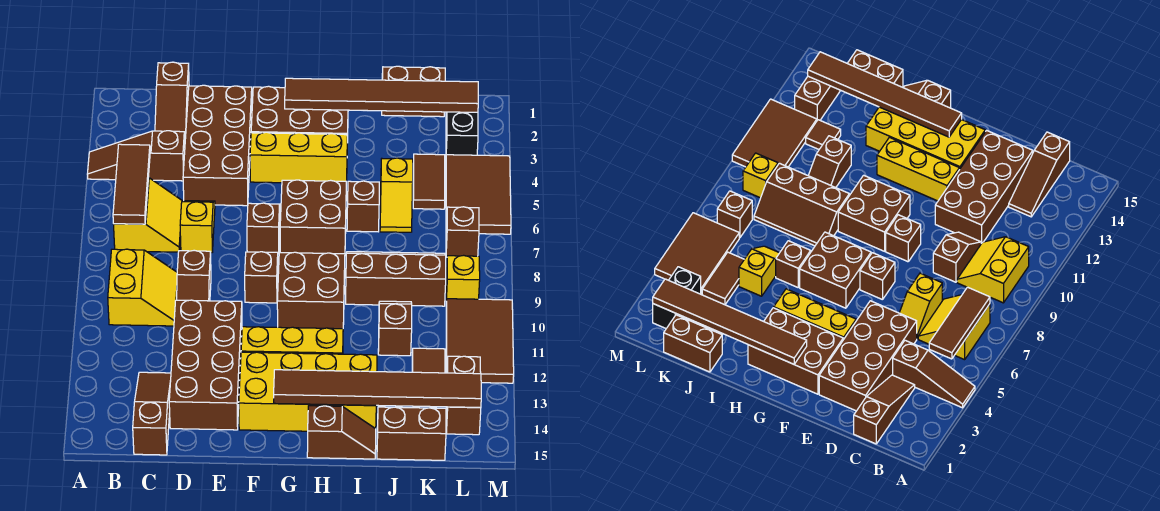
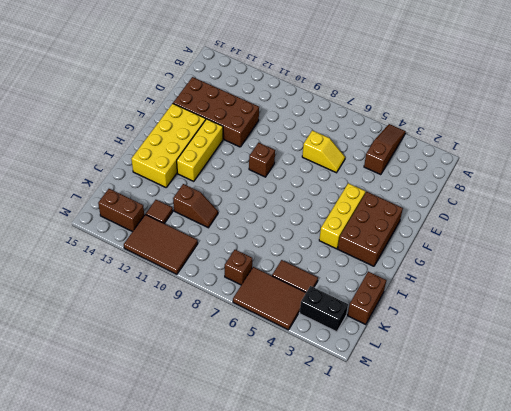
none -> yellow slope B6:C7 level 1 top B
none -> yellow slope B9:C10 level 1 top B
none -> brown slope C1:C3 level 1 top 1
none -> brown slope C13:C15 level 1 top 15

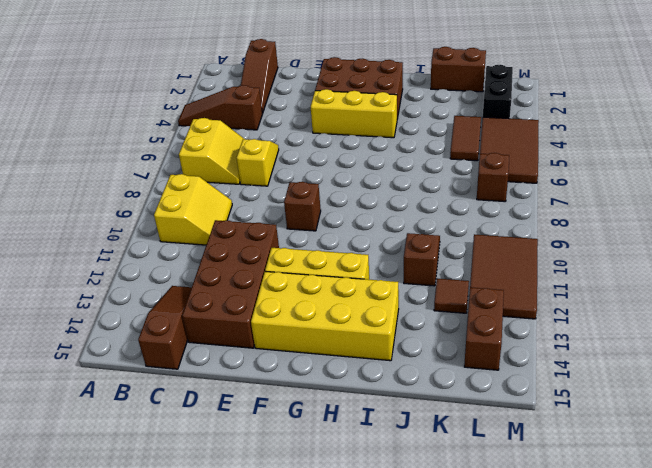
none -> brown brick D2:E5 level 1
none -> brown slope D9:D10 level 1 top 9
none -> brown brick F7 level 1
none -> brown brick G6:H7 level 1

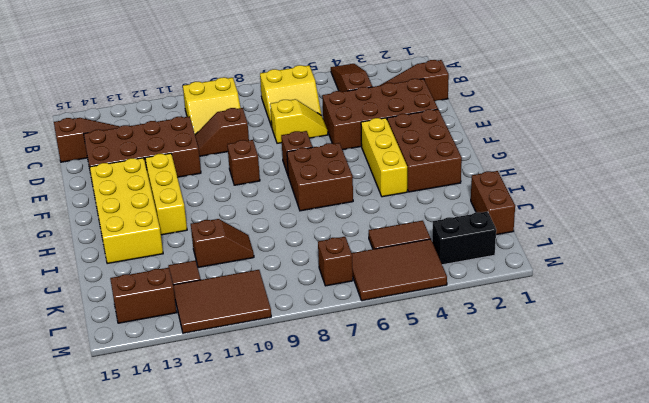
none -> brown brick G9:H10 level 1
none -> brown slope H15:I15 level 1 top H
none -> brown brick I6 level 1
none -> brown slope I8:K9 level 1 top 9

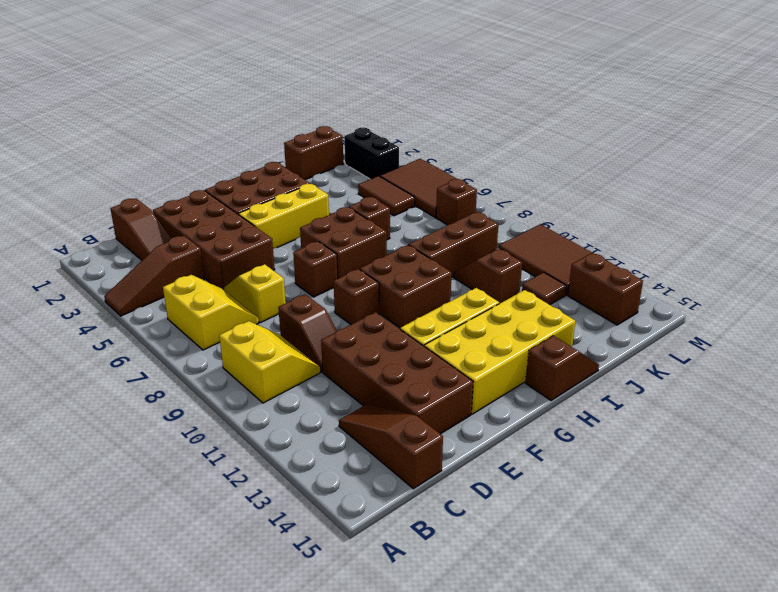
none -> yellow slope J5:J6 level 1 top 5
none -> brown brick J15:K15 level 1
none -> yellow brick L9 level 1
none -> brown tile B5:B7 level 2

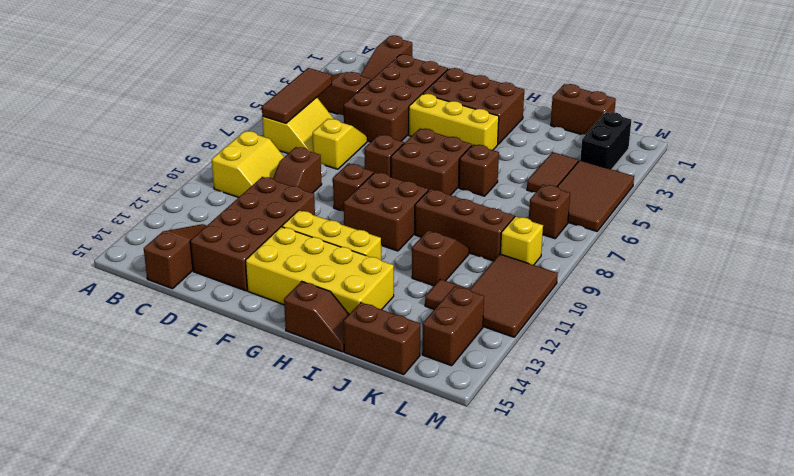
none -> yellow slope J5:J6 level 1 top 5
none -> brown tile G2:L2 level 2
none -> brown tile G14:L14 level 2

